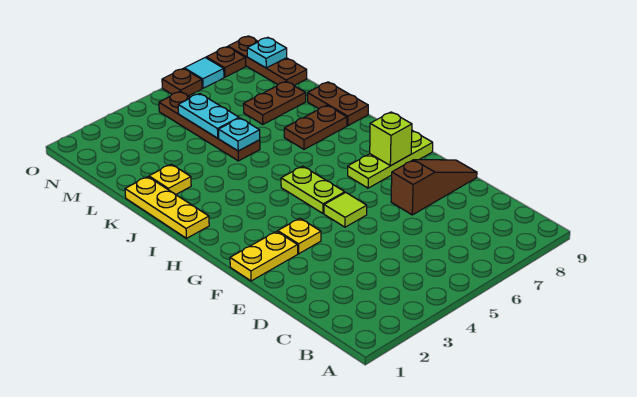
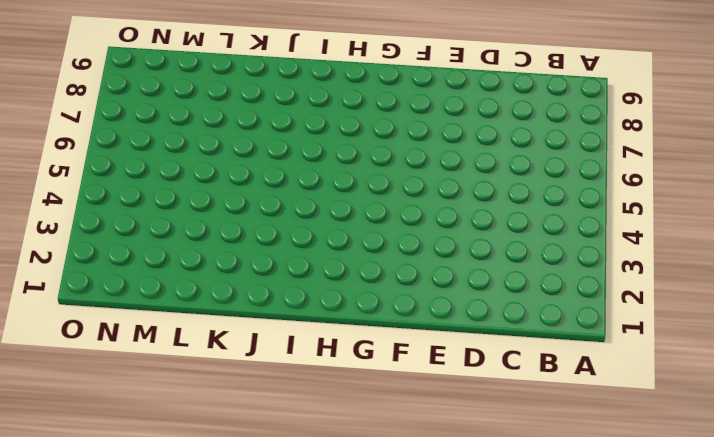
none -> brown slope E7:E9 level 1 top 7
none -> yellow plate F1:F2 level 1
none -> yellow plate F3 level 1

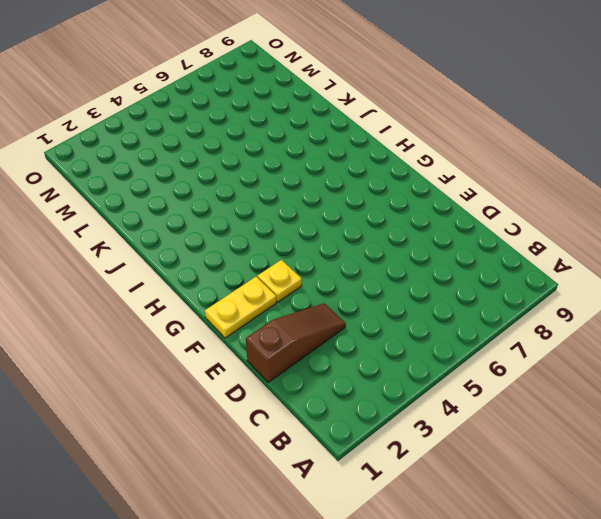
brown slope D1:D3 level 1 top 1 -> brown slope E7:E9 level 1 top 7
none -> lime tile F5 level 1
none -> lime plate G5:H5 level 1
none -> lime plate G7:G9 level 1

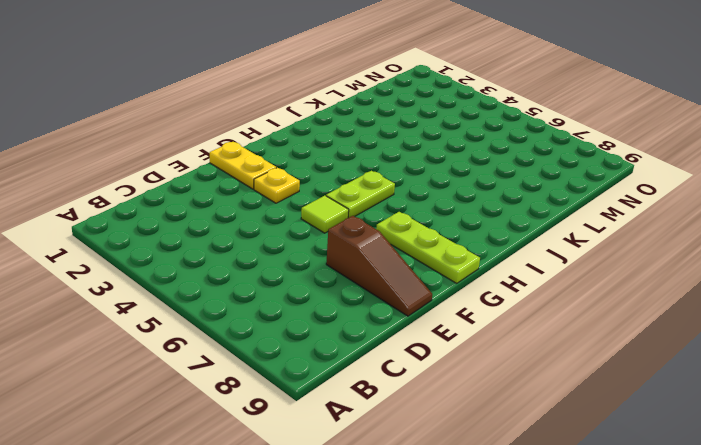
none -> yellow plate I1:K1 level 1
none -> brown plate J7:J8 level 1
none -> brown plate J9:K9 level 1

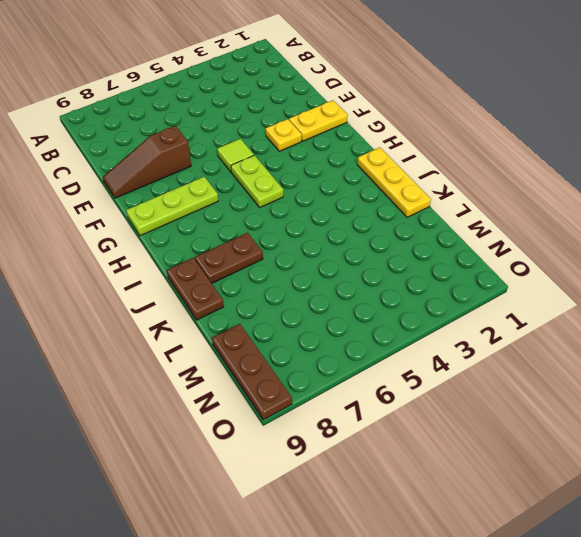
none -> yellow plate K2 level 1
none -> brown plate K5:N5 level 1
none -> brown plate L7:L8 level 1

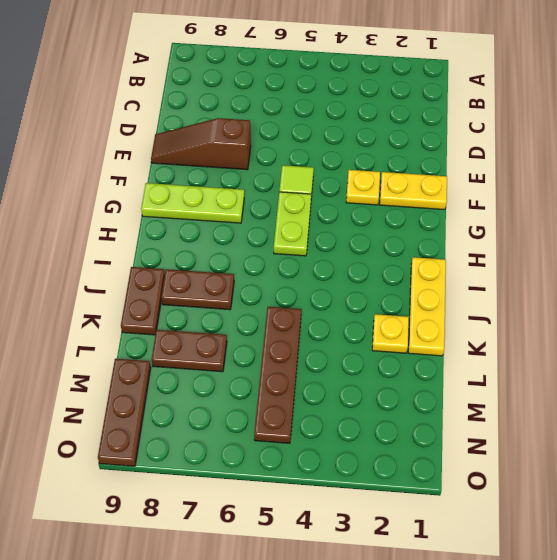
none -> brown plate O6 level 1
none -> cyan tile O7 level 1
none -> brown plate O8 level 1

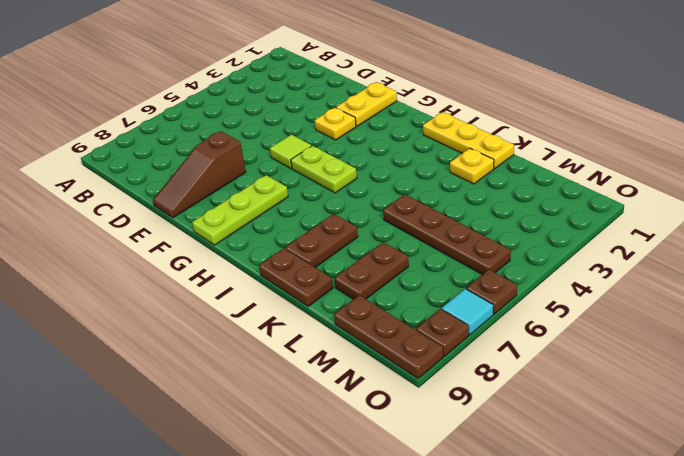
none -> lime brick G8 level 2
none -> cyan plate K5 level 2
none -> cyan plate L5:M5 level 2

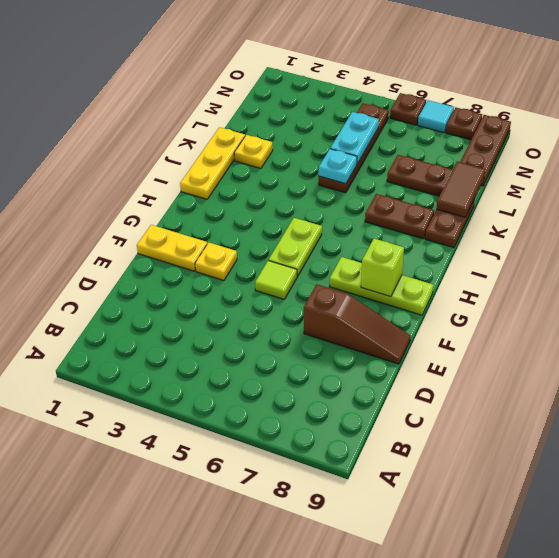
brown tile K9:L9 level 2 -> none
none -> cyan plate N9 level 2

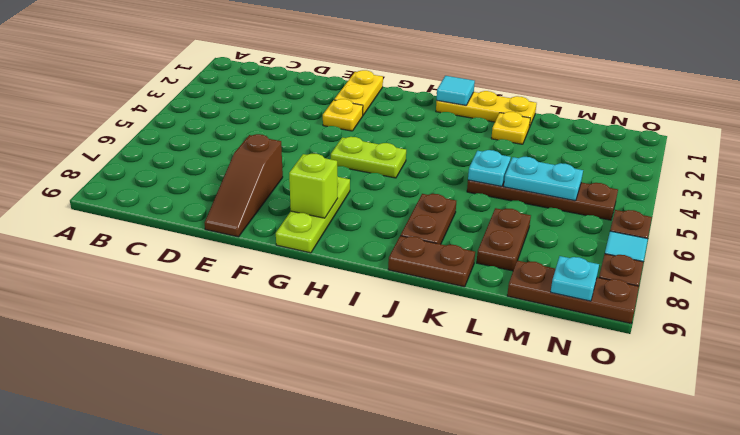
cyan tile I1 level 2 -> none
none -> lime tile F5 level 1

